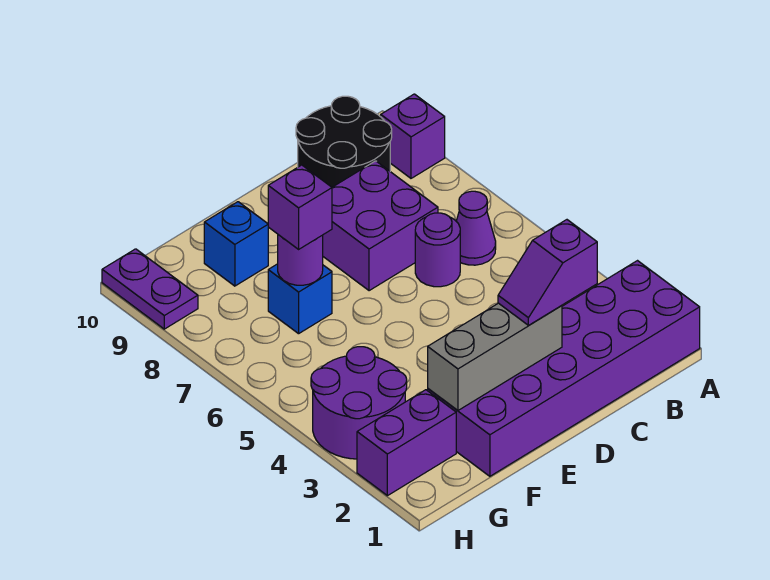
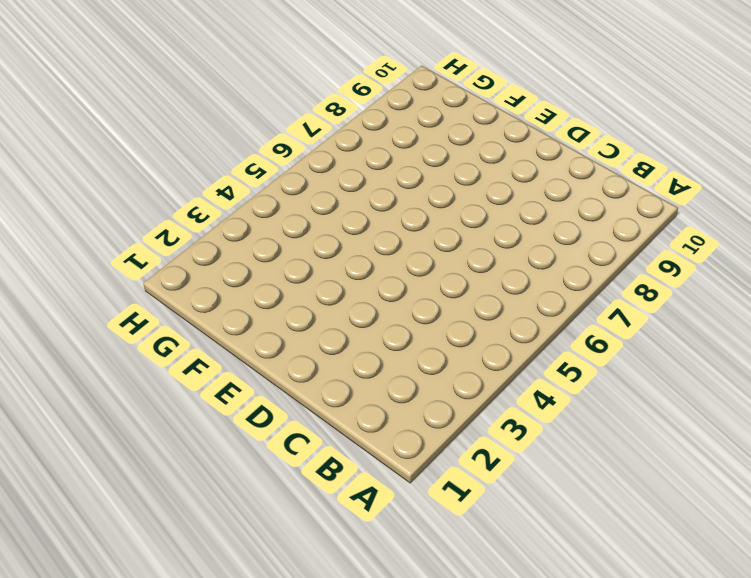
none -> purple brick A1:F2 level 1
none -> purple brick A9 level 1
none -> purple cone B6 level 1

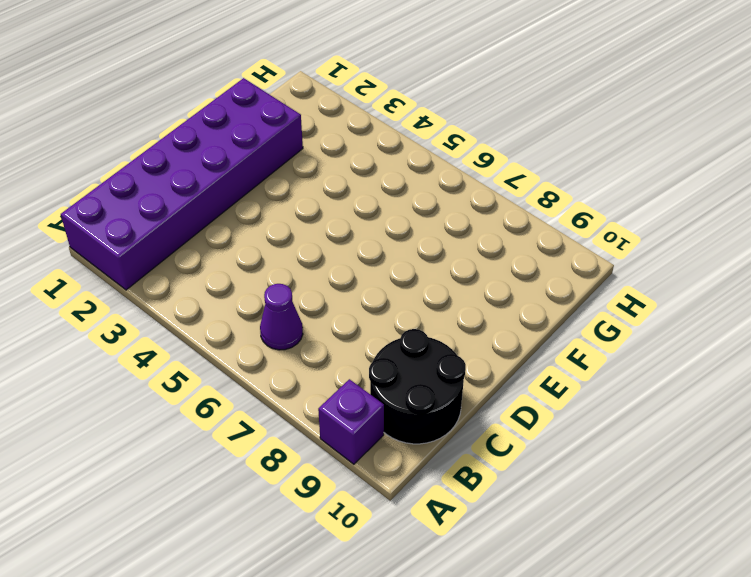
none -> purple round brick C6 level 1
none -> purple brick C7:D8 level 1
none -> blue brick F7 level 1

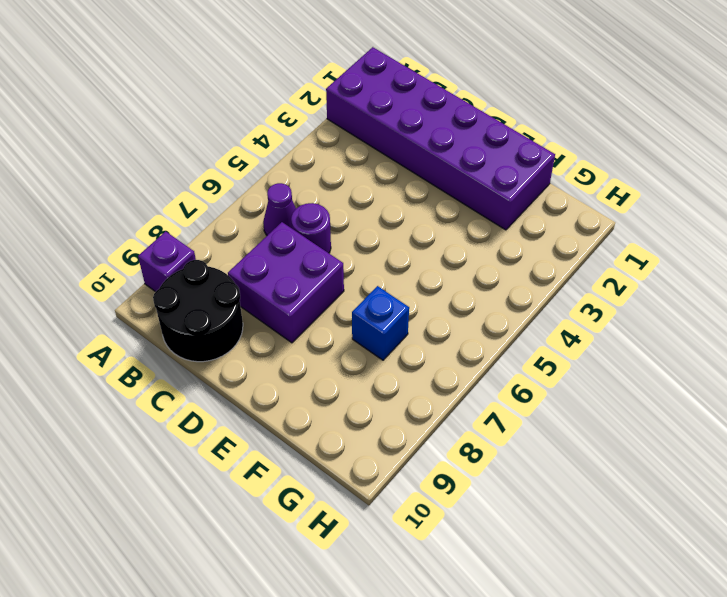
none -> blue brick F9 level 1
none -> purple brick G2:H2 level 1
none -> purple round brick G3:H4 level 1

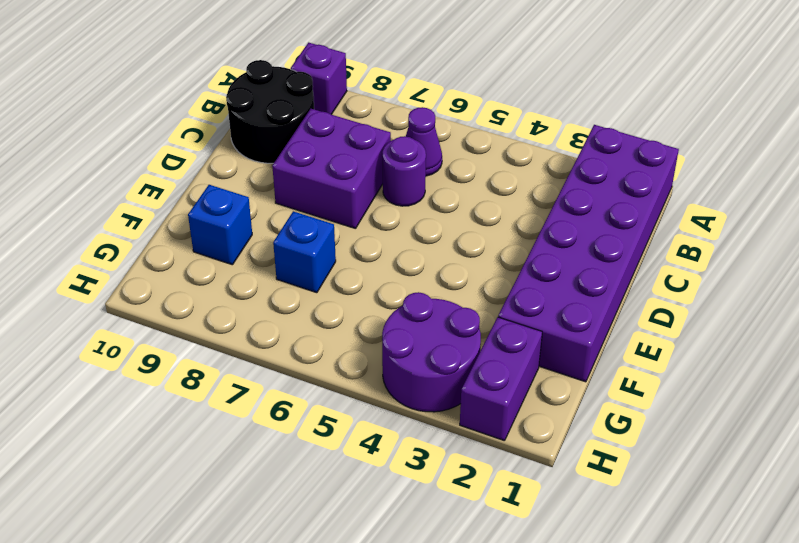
none -> purple plate H9:H10 level 1
none -> grey brick D2:F2 level 2
none -> purple round brick F7 level 2

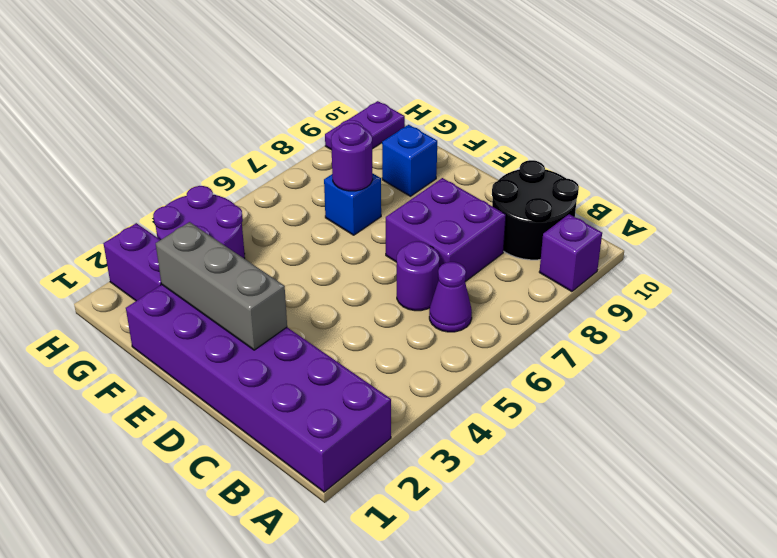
none -> purple slope C2:D2 level 3 top C
none -> purple brick F7 level 3

